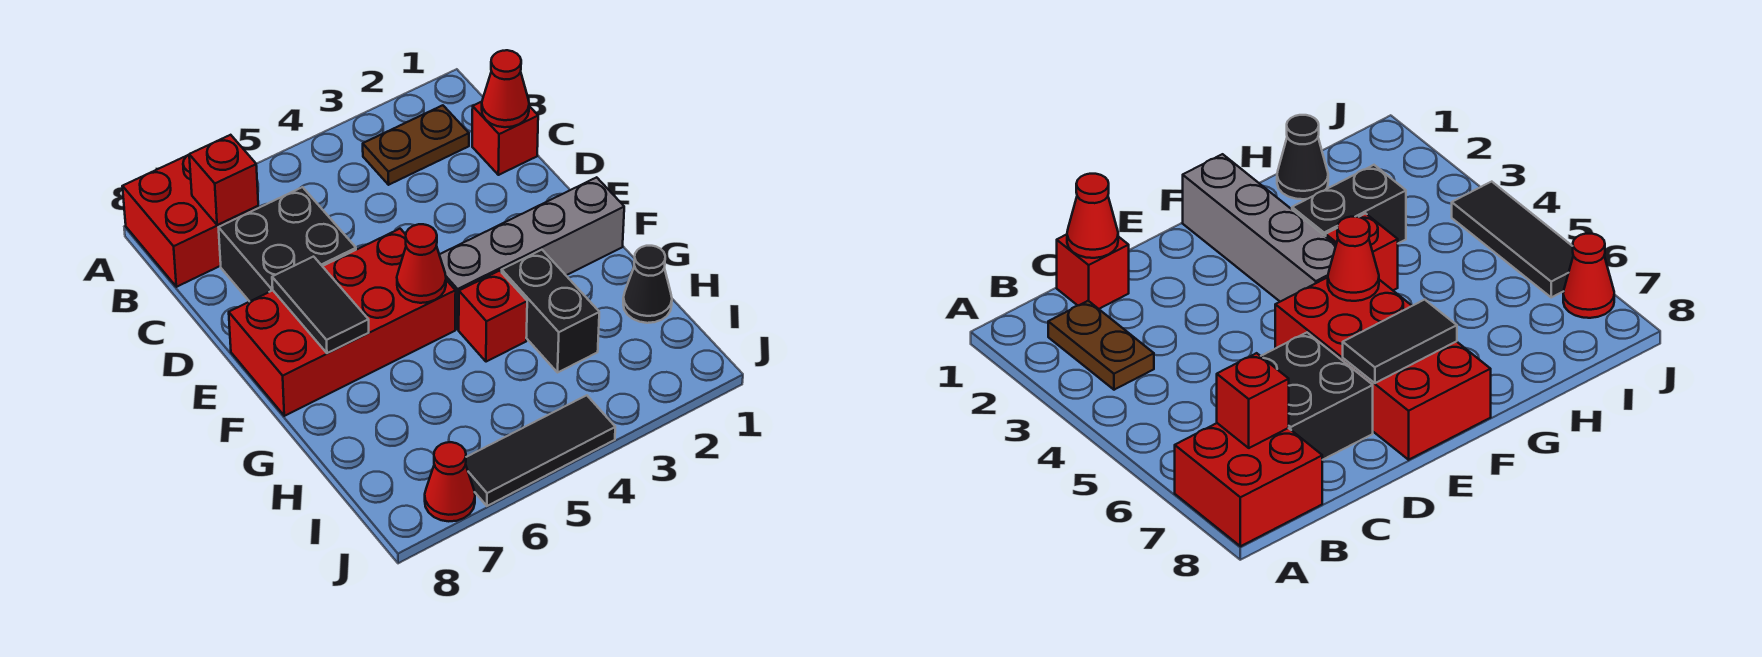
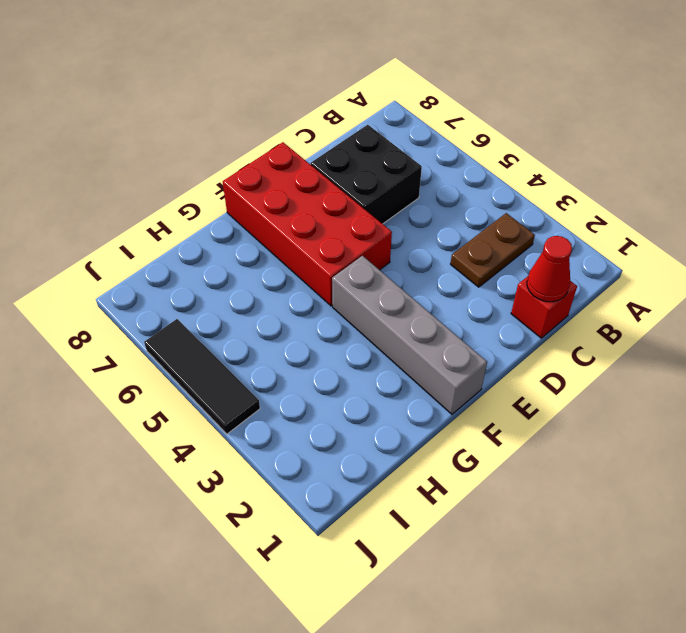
brown plate B3:C3 level 1 -> brown plate B2:B3 level 1
none -> red brick A7:B8 level 1
none -> black brick G3:H3 level 1
none -> red brick G4 level 1

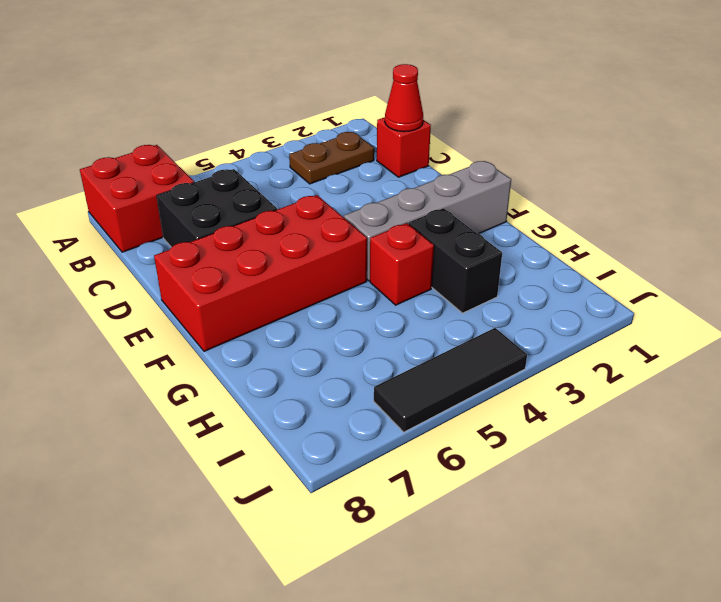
none -> black cone H1 level 1
none -> red cone J7 level 1
none -> red brick B7 level 2

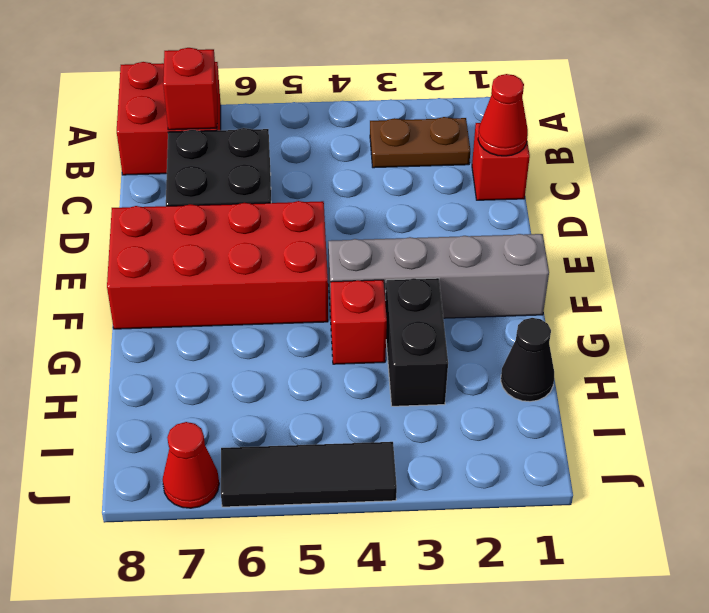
none -> black tile E7:F7 level 2
none -> red cone F5 level 2

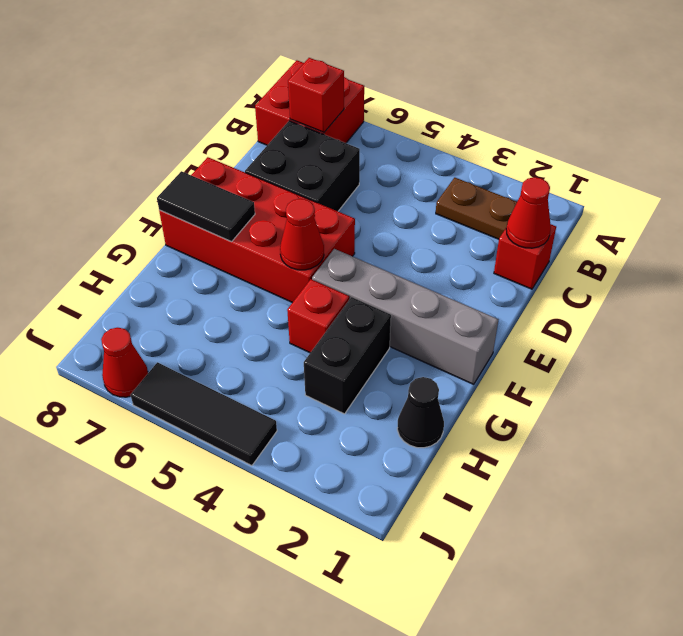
black tile F7:F8 level 2 -> black tile E7:F7 level 2

